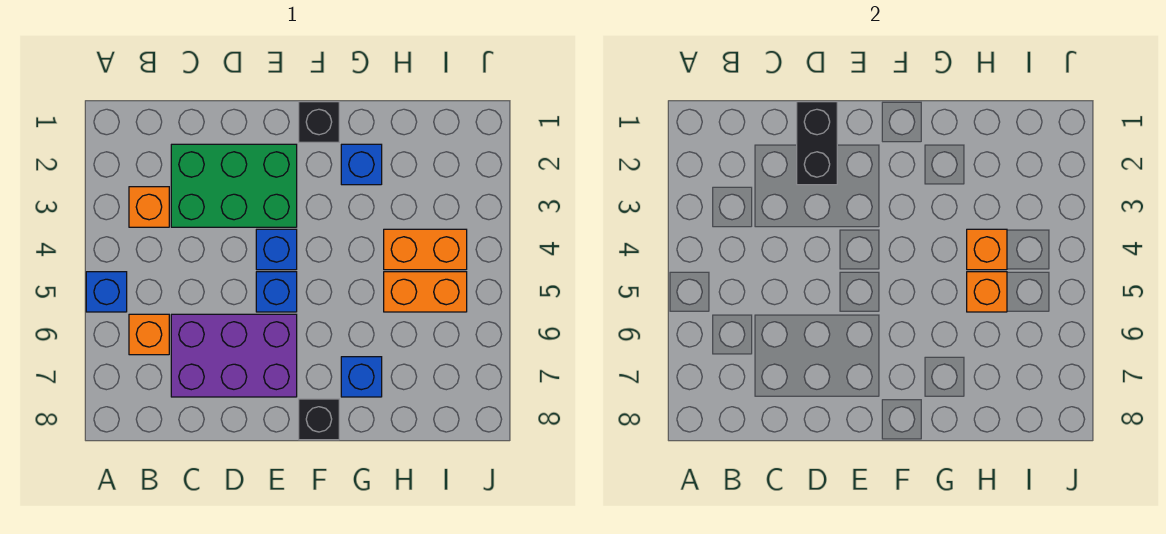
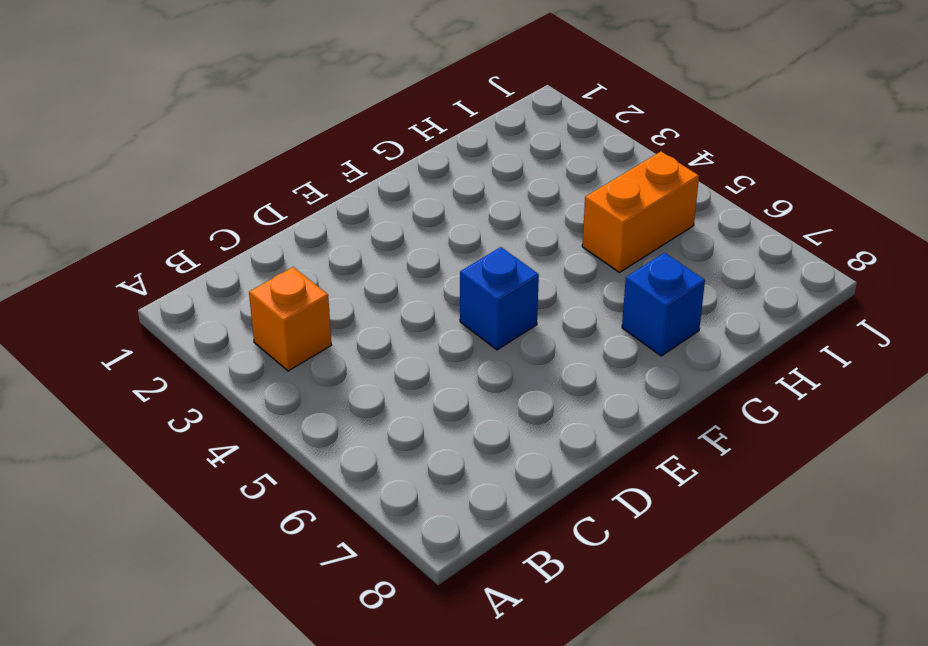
none -> blue brick A5 level 1
none -> orange brick B6 level 1
none -> green brick C2:E3 level 1

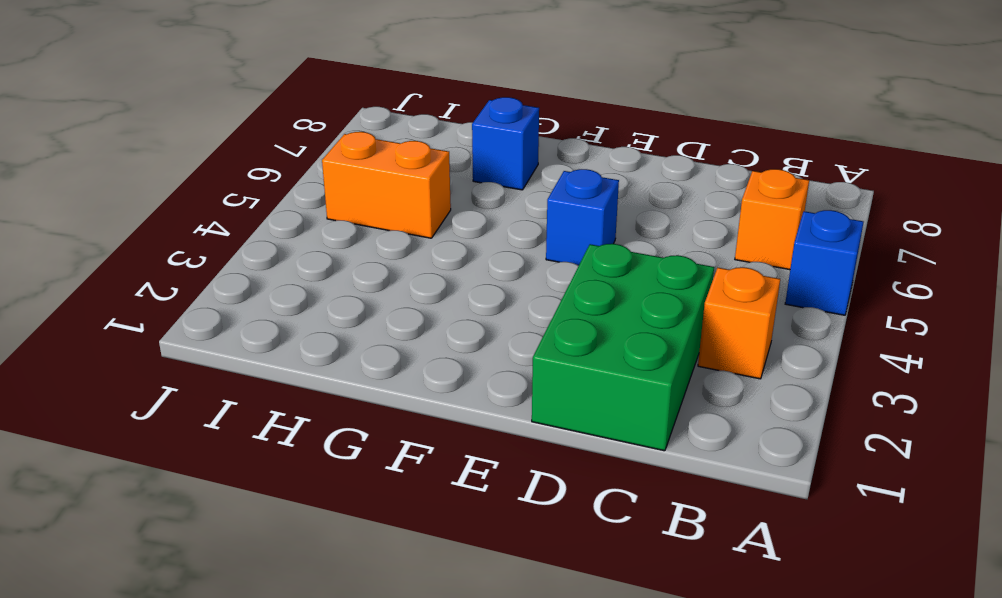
green brick C1:D3 level 1 -> green brick C2:E3 level 1
none -> purple brick C6:E7 level 1
none -> blue brick E4 level 1
none -> black brick F1 level 1

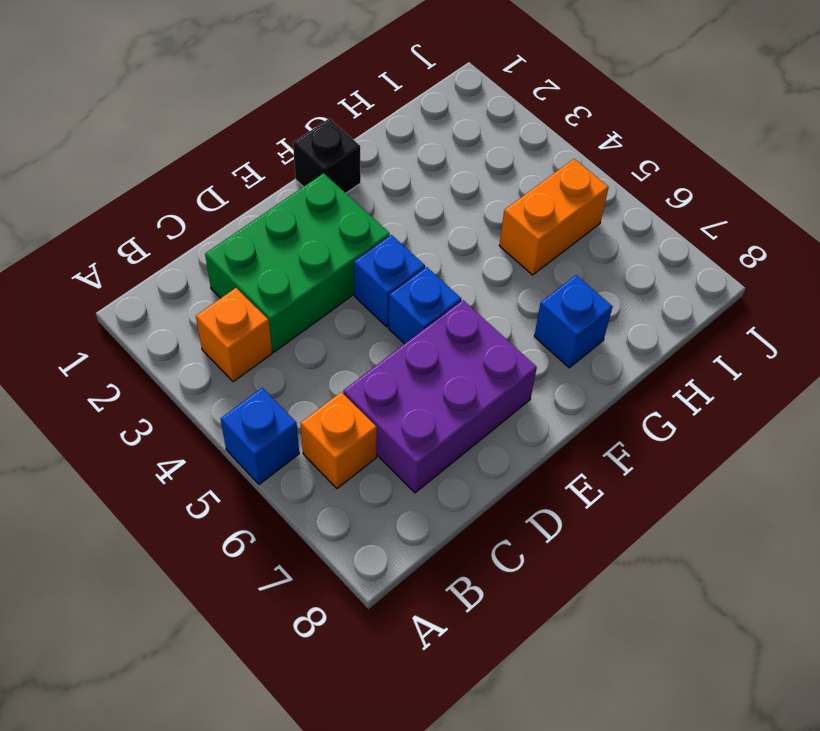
none -> black brick F8 level 1
none -> blue brick G2 level 1
none -> orange brick H4:I4 level 1

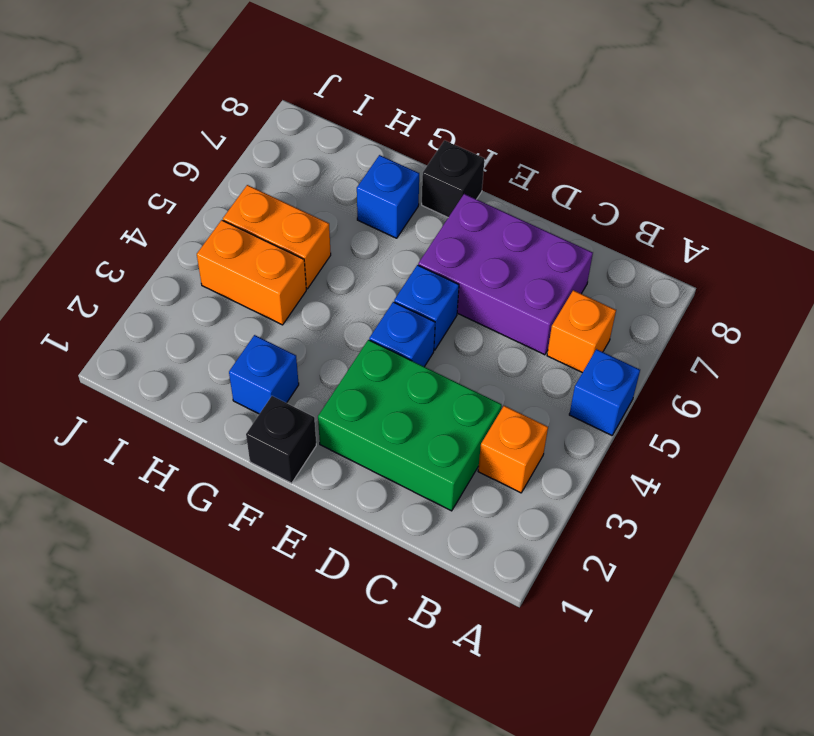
none -> black brick D1:D2 level 2
none -> orange brick H4 level 2
none -> orange brick H5 level 2

